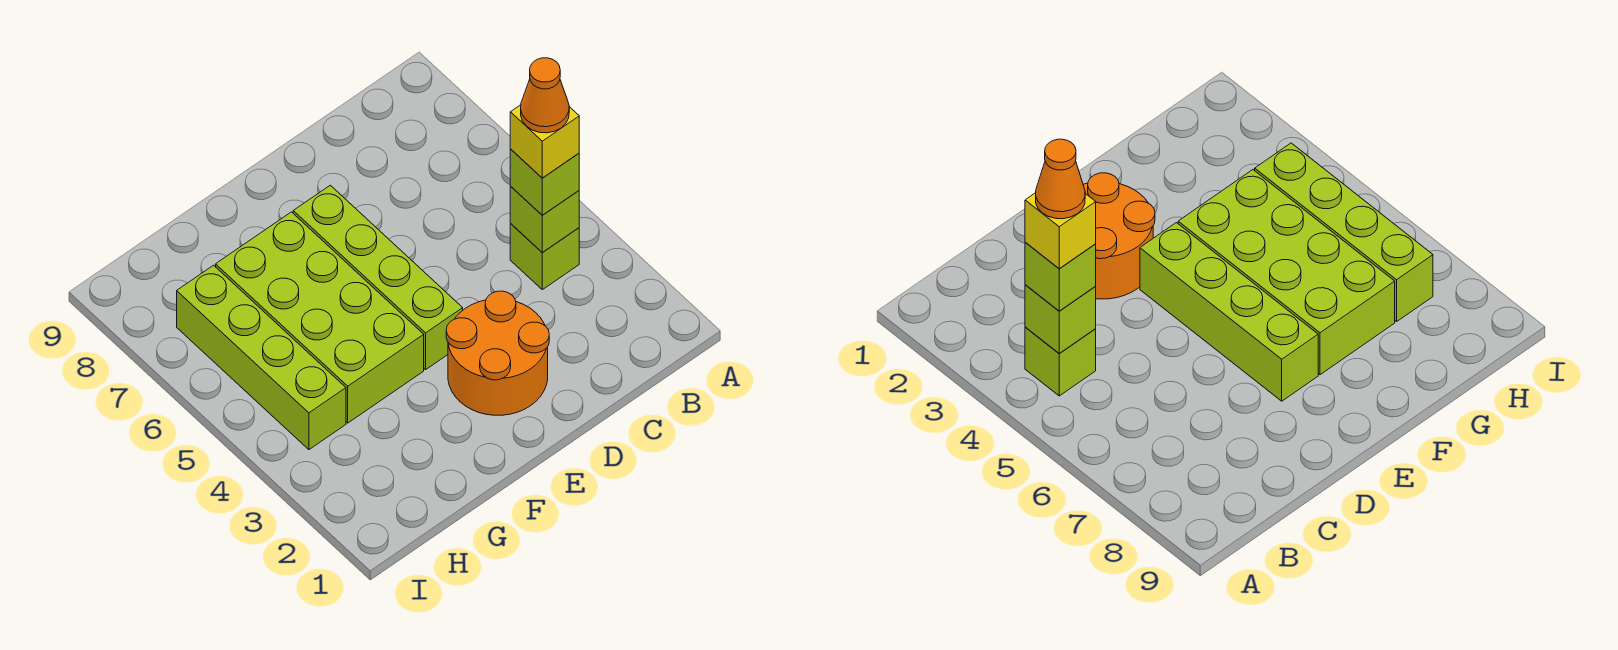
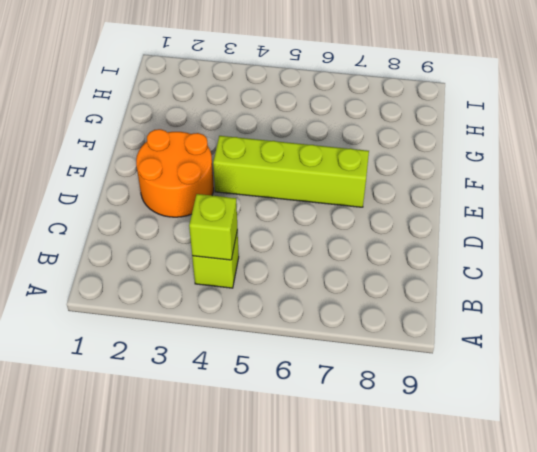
none -> lime brick F4:G7 level 1
none -> lime brick H4:H7 level 1

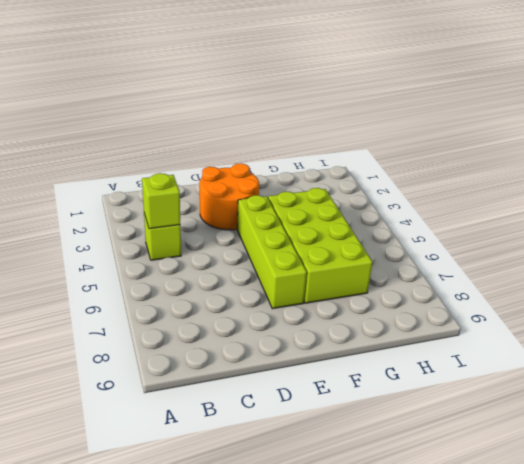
none -> lime brick H4:H7 level 1
none -> lime brick B4 level 3

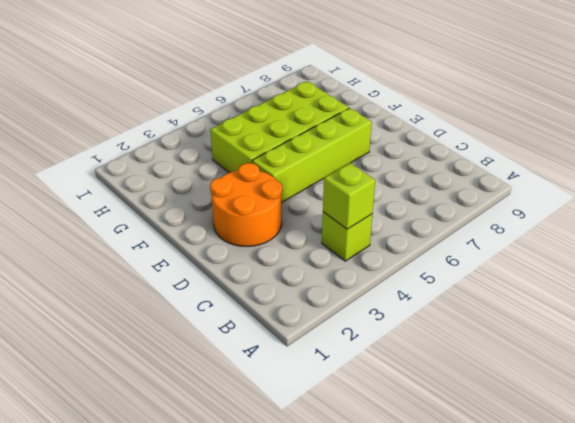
none -> lime brick H4:H7 level 1
none -> lime brick B4 level 3

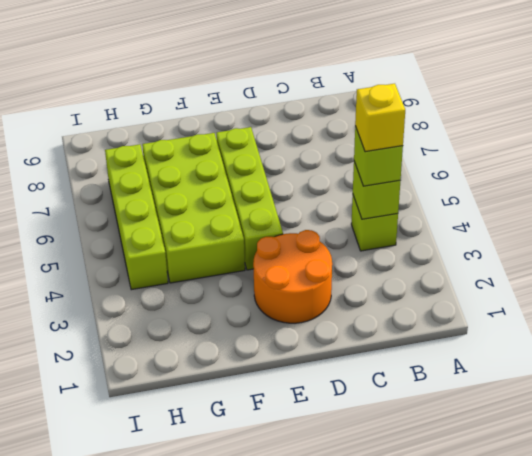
none -> orange cone B4 level 5

